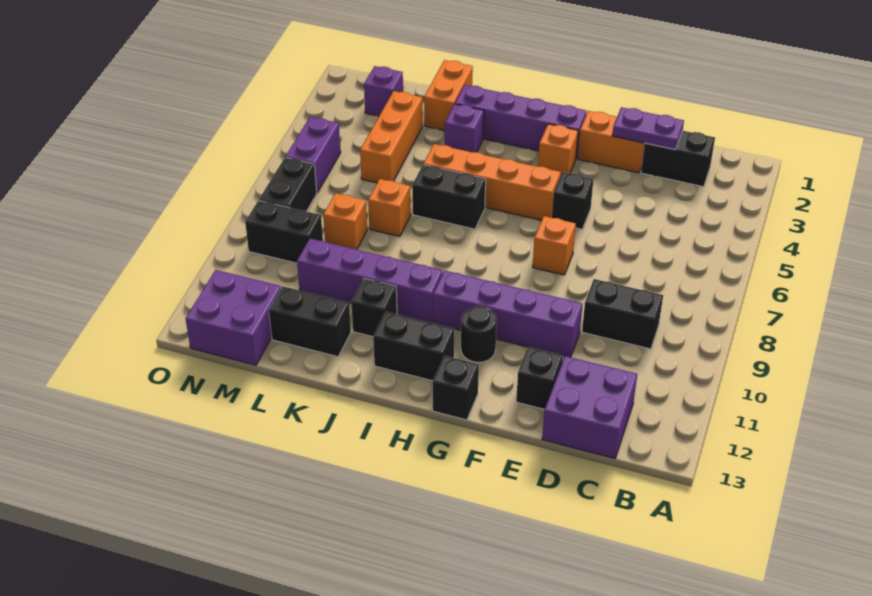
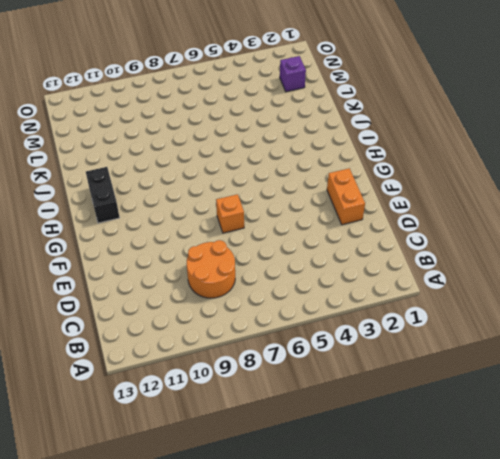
orange round brick C8:D9 level 1 -> black brick C9:D9 level 1
none -> black brick C2:D2 level 1
none -> purple brick C12:D13 level 1
none -> purple brick E10:H10 level 1

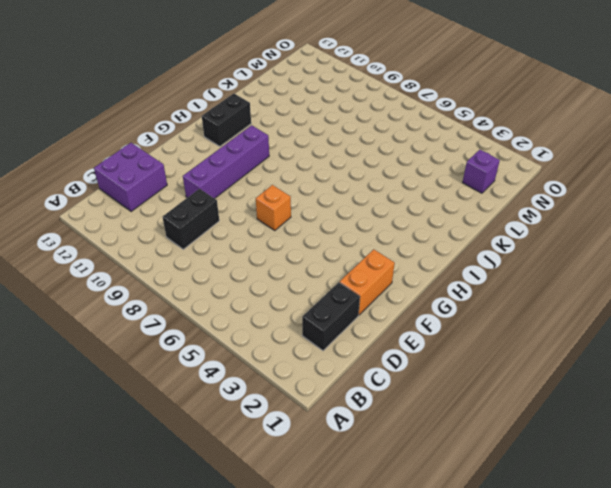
none -> black brick E12 level 1
none -> black brick F5 level 1
none -> purple brick G2:J2 level 1

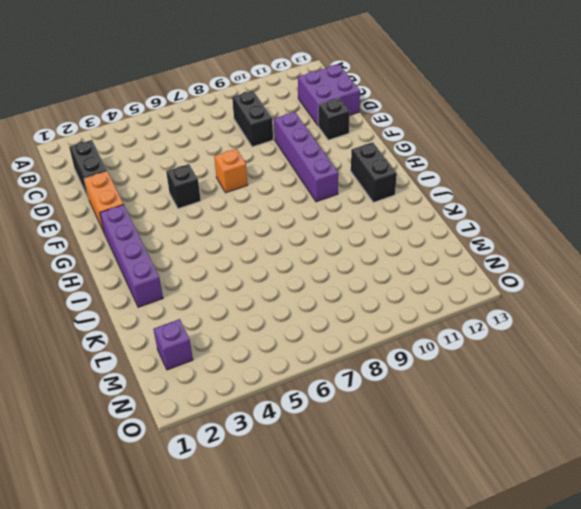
none -> orange brick G3 level 1
none -> orange brick G5:J5 level 1
none -> black round brick G11 level 1

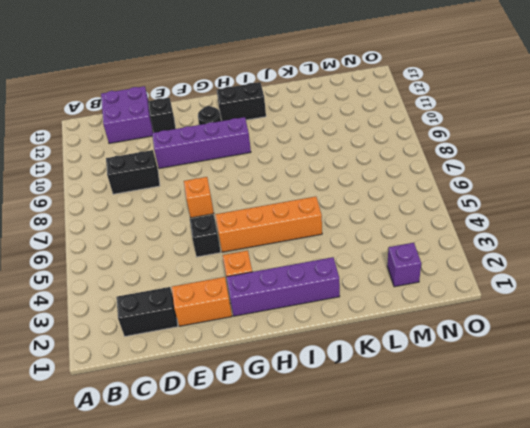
none -> black brick G13 level 1
none -> black brick I6:J6 level 1
none -> purple brick I10:L10 level 1

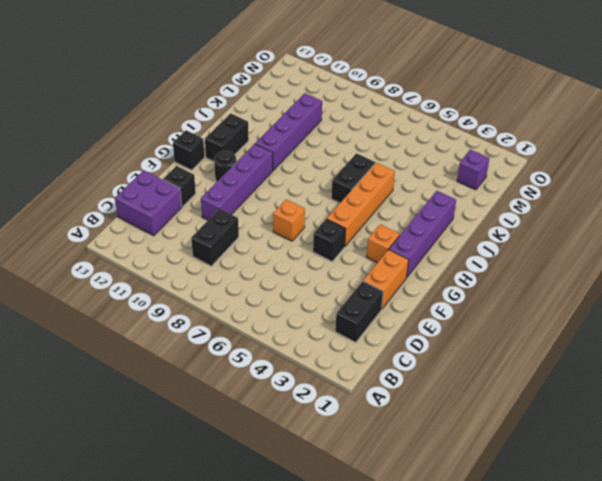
none -> purple brick J3 level 1
none -> black brick J11 level 1
none -> orange brick K1:K2 level 1

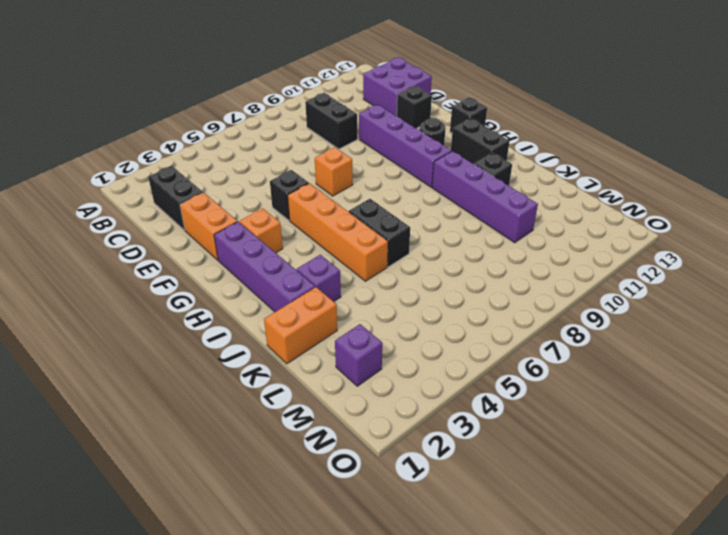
none -> orange brick K7 level 1
none -> black brick K12:L12 level 1
none -> orange brick L3:L5 level 1

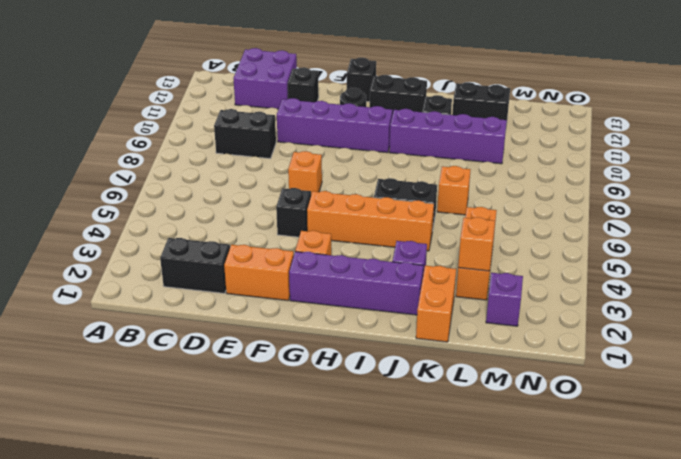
orange brick L3 level 2 -> orange brick L8 level 1
none -> black brick M9:N9 level 1
none -> purple brick M12:N13 level 1
none -> purple brick N5:N6 level 1

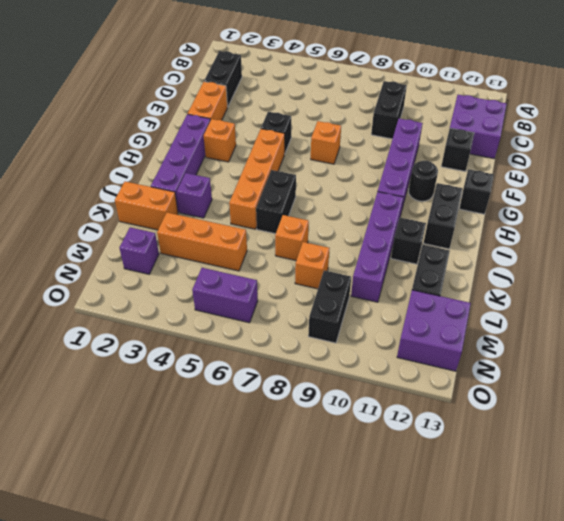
none -> black brick N7:N8 level 1
none -> purple plate D2:E2 level 2

